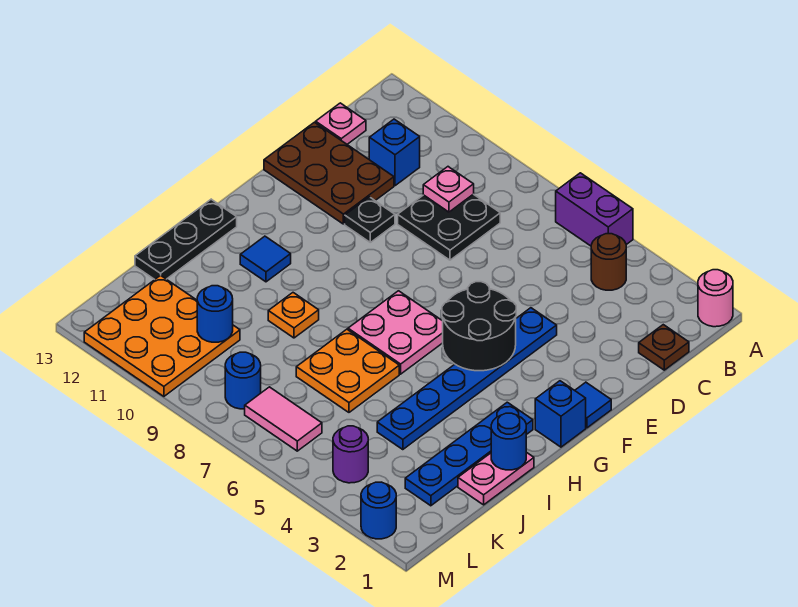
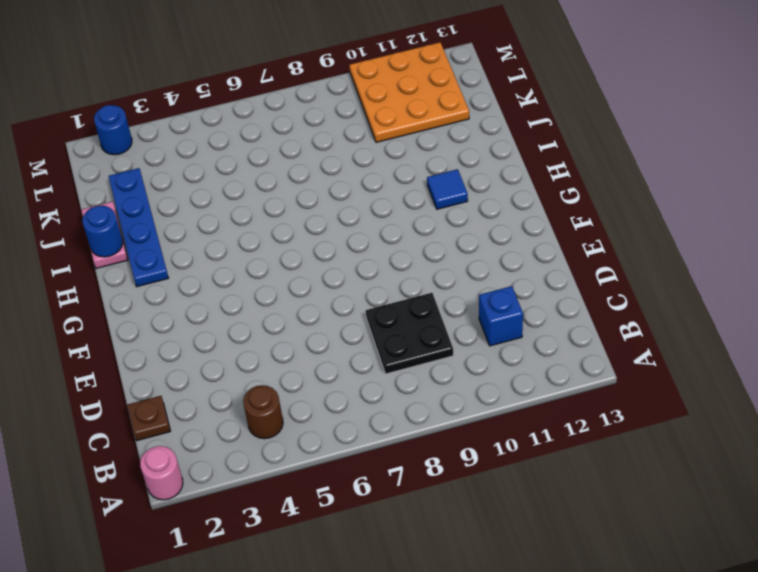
none -> purple brick A5:A6 level 1
none -> pink plate C13 level 1
none -> brown plate D11:E13 level 1

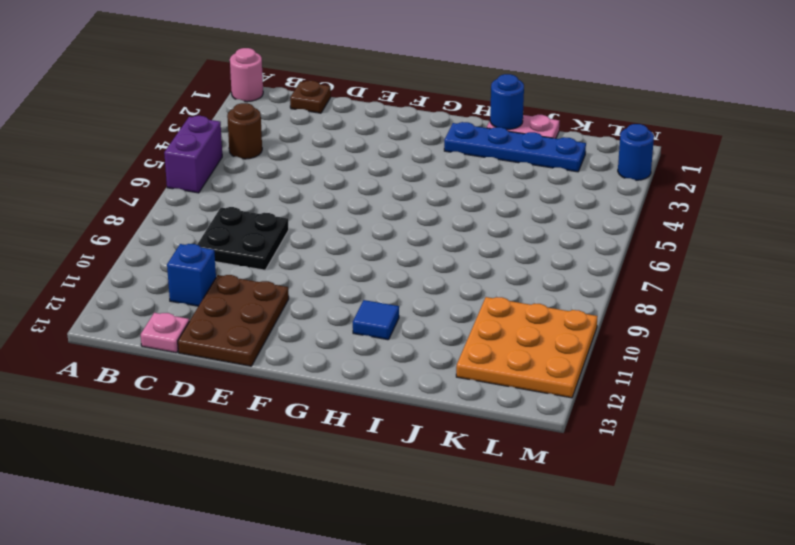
none -> blue plate E4:J4 level 1
none -> black plate E10 level 1
none -> blue tile F1 level 1

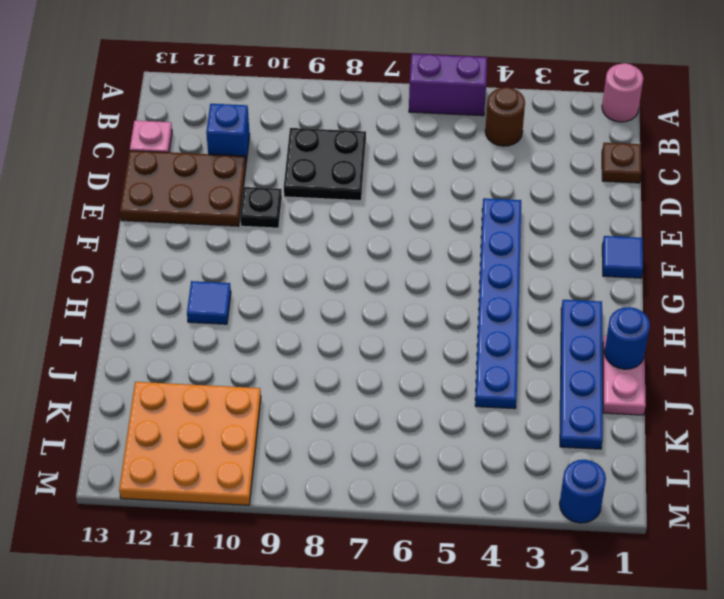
none -> blue brick G1 level 1
none -> pink plate G6:H7 level 1
none -> black plate H13:J13 level 1

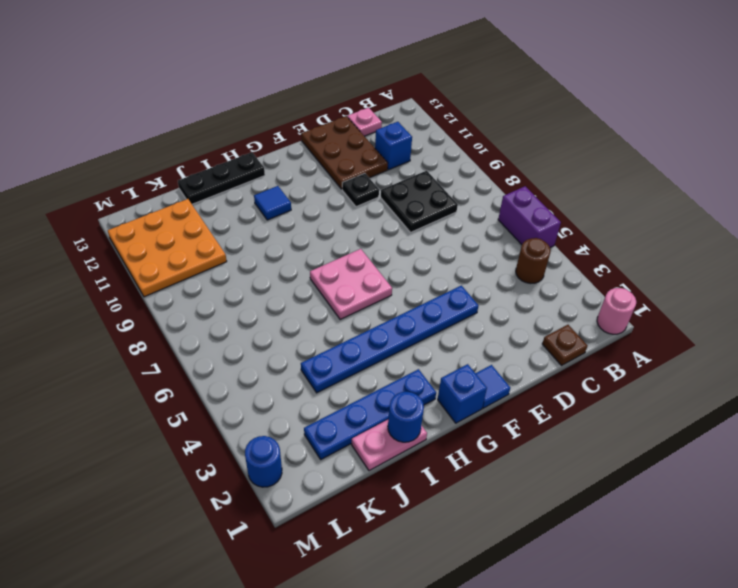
none -> orange plate I6:J7 level 1
none -> orange plate I9 level 1
none -> purple round brick L4 level 1

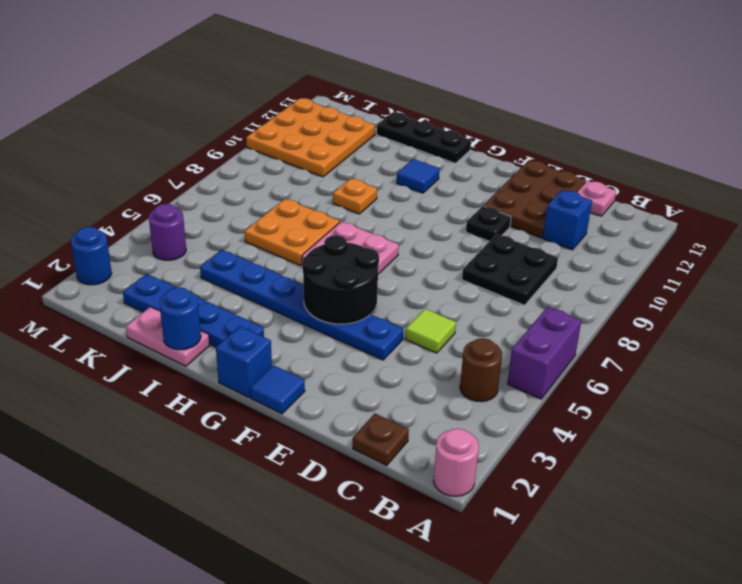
lime tile D5 level 1 -> none
none -> pink tile L6:L7 level 1
none -> blue round brick L8 level 1
none -> pink plate C9 level 2

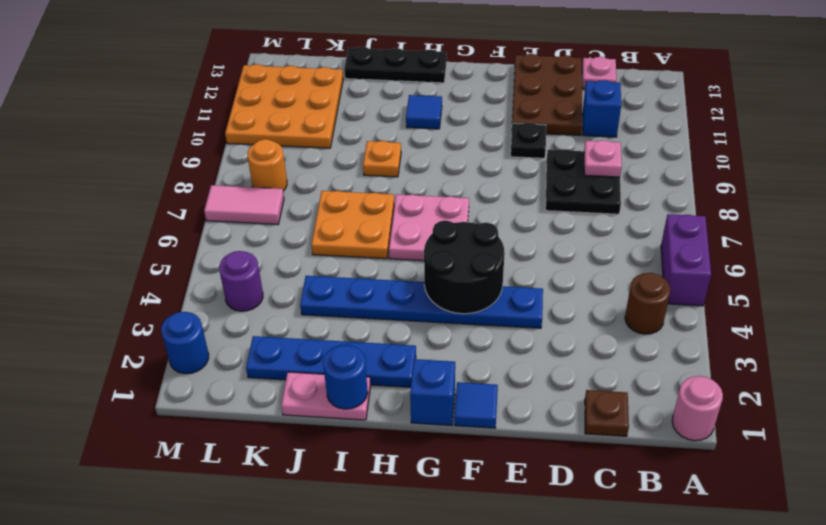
pink tile L7:M7 level 1 -> pink tile L6:L7 level 1
orange round brick L8 level 1 -> blue round brick L8 level 1
none -> blue round brick K10 level 2

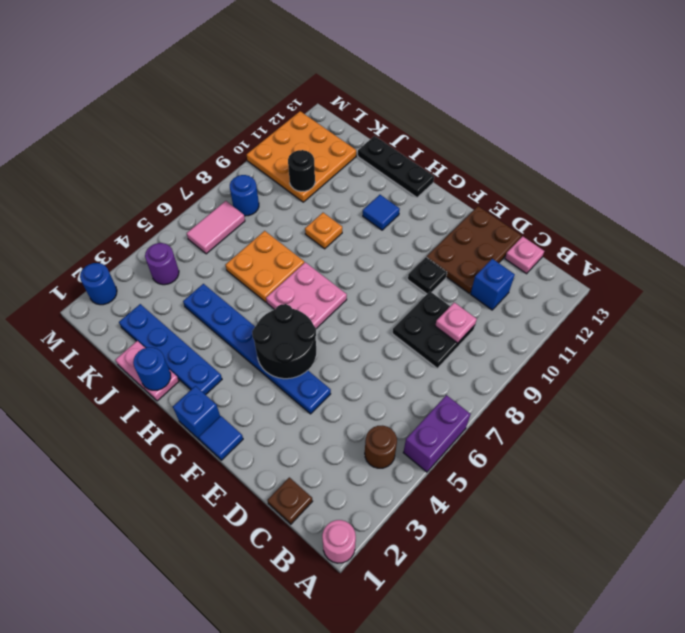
black round brick K10 level 2 -> blue round brick K10 level 2

